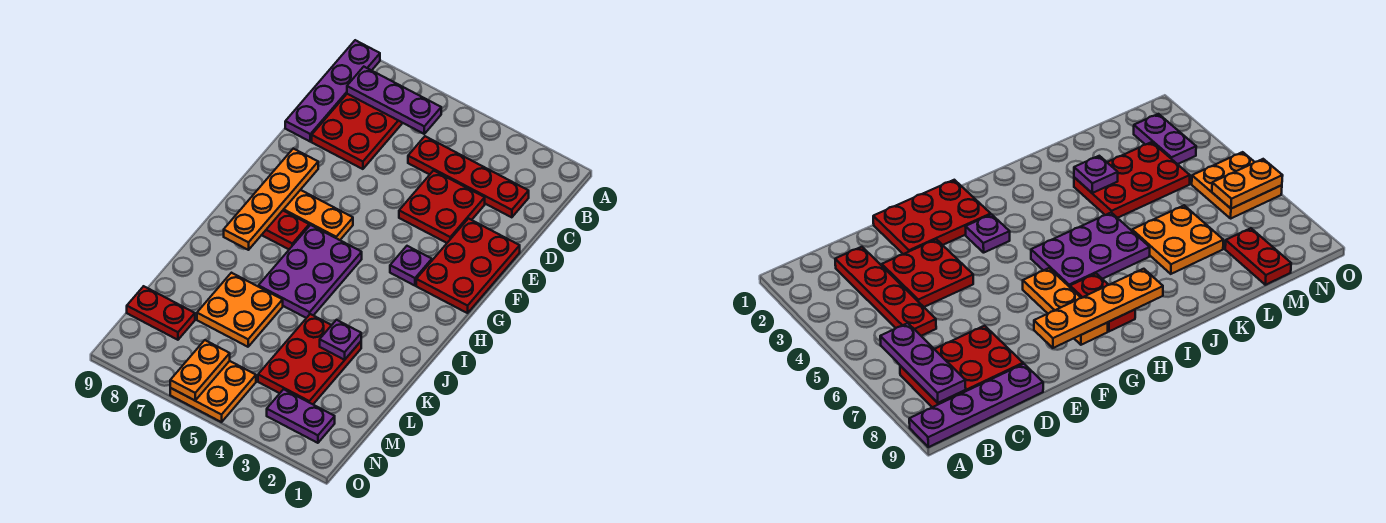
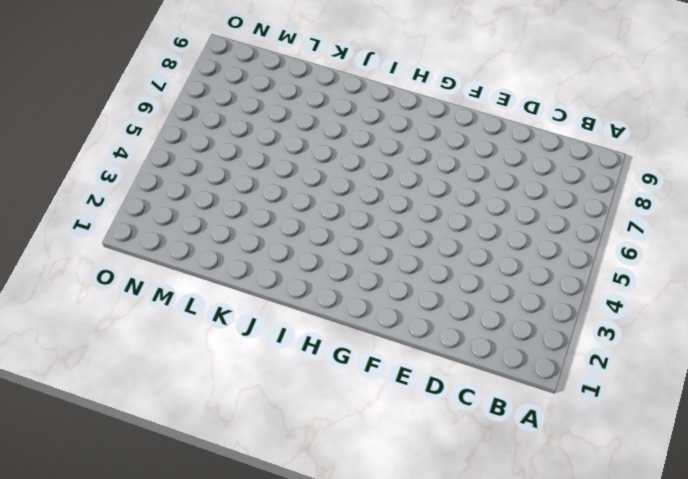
none -> purple plate A9:D9 level 1
none -> red plate B7:D8 level 1
none -> red plate C2:C5 level 1

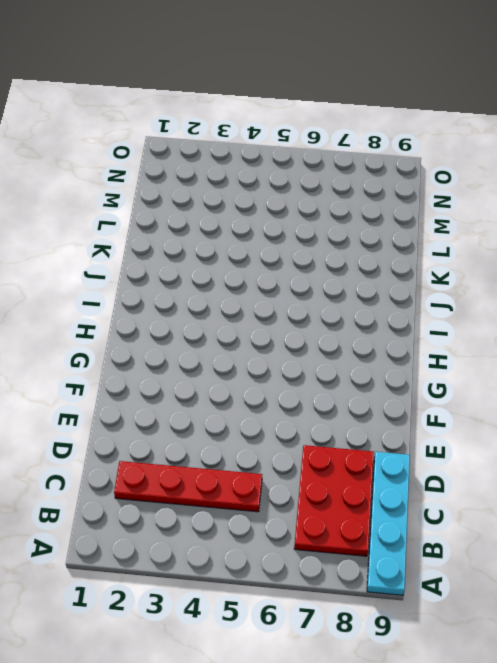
cyan plate A9:D9 level 1 -> purple plate A9:D9 level 1
none -> red plate D3:E4 level 1
none -> red plate E1:G2 level 1
none -> purple plate G3 level 1

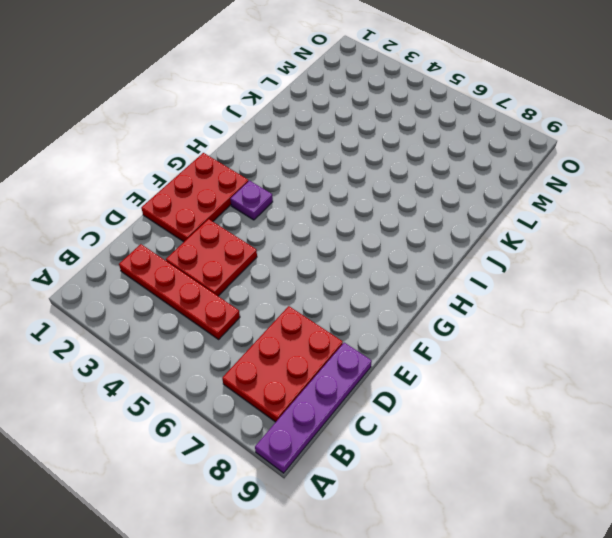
none -> orange plate G6:G8 level 1
none -> purple plate H5:J6 level 1
none -> red plate H7:H8 level 1

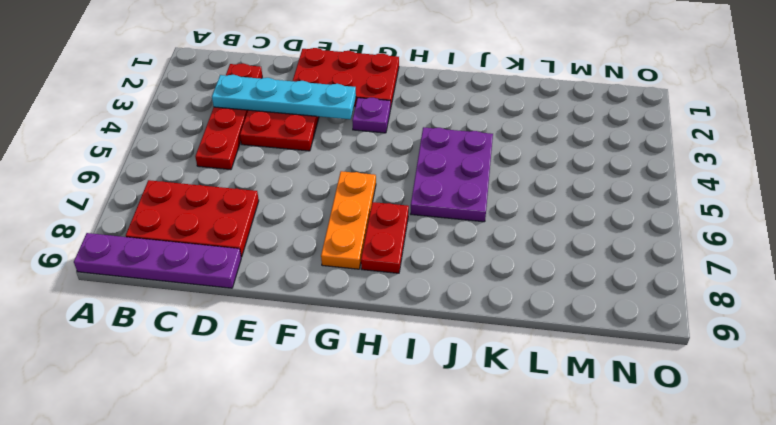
cyan plate C3:F3 level 2 -> none
purple plate I4:J6 level 1 -> purple plate H5:J6 level 1
none -> red plate K3:M4 level 1
none -> orange plate K6:L7 level 1
none -> red plate M8:M9 level 1

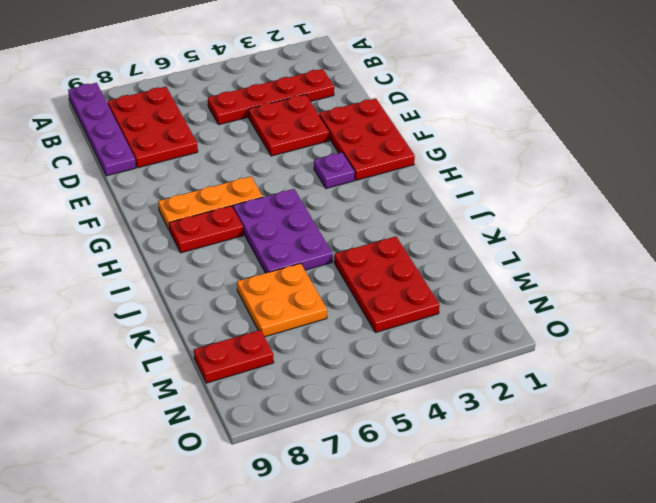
none -> purple plate N2:N3 level 1
none -> orange plate N5:O6 level 1
none -> purple plate B6:B8 level 2

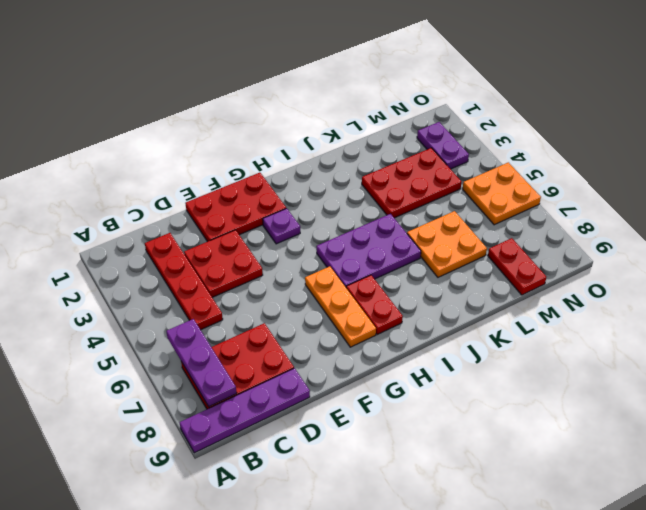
none -> orange plate F8:I8 level 2
none -> purple plate K3 level 2
none -> orange plate N6:O6 level 2

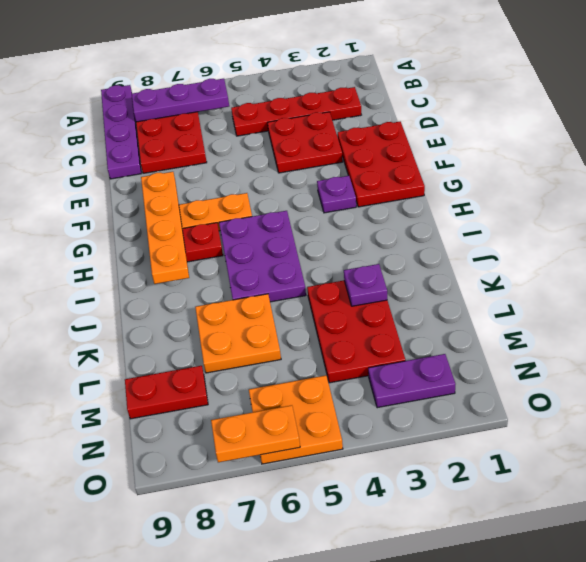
orange plate O6:O7 level 2 -> orange plate N6:O6 level 2

